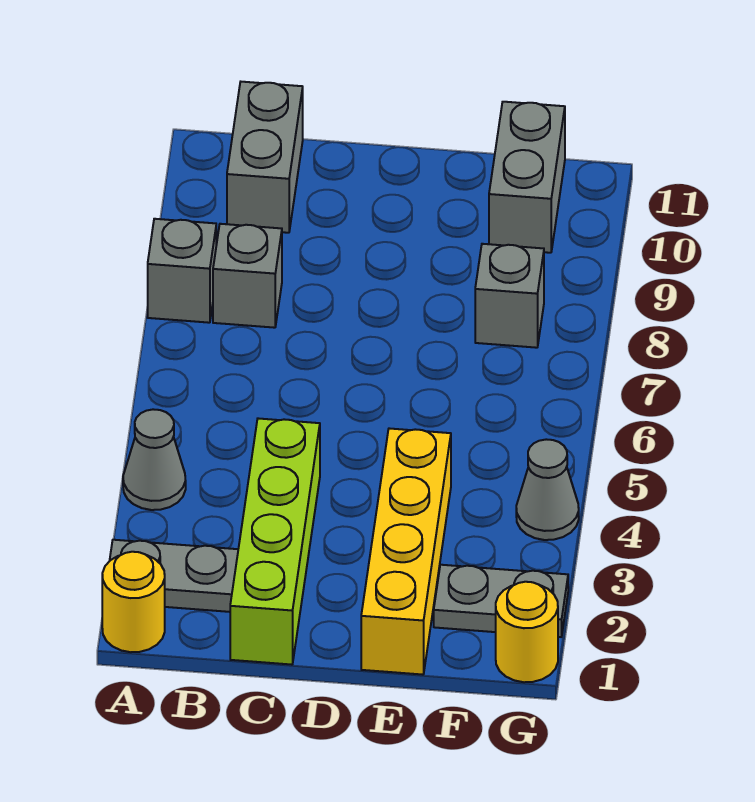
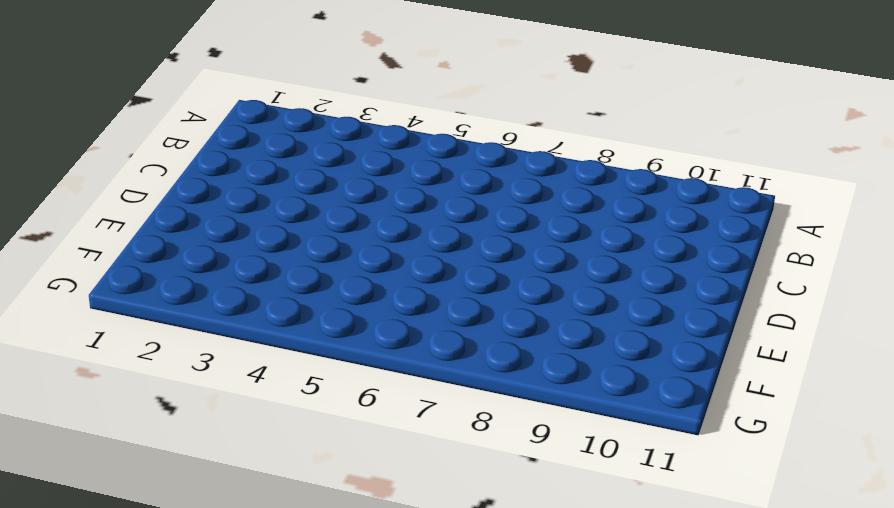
none -> yellow round brick A1 level 1
none -> grey plate A2:B2 level 1
none -> grey cone A4 level 1

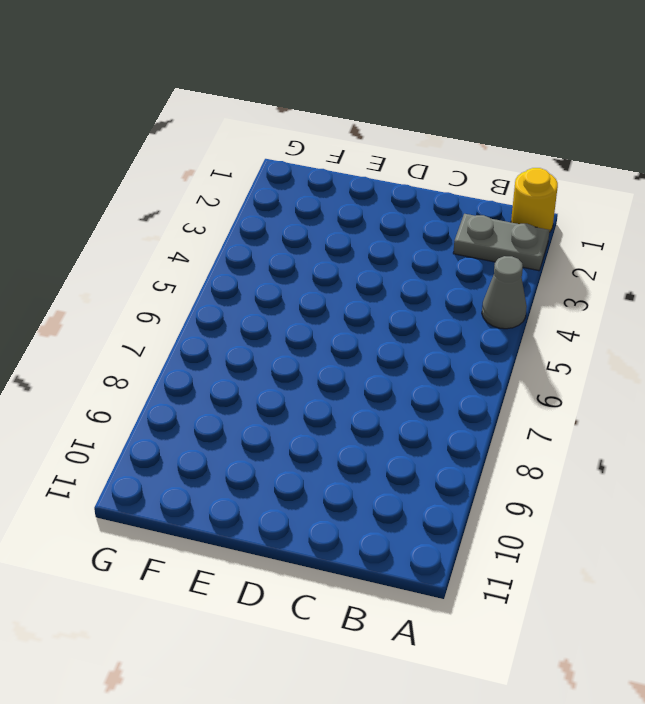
none -> grey brick A8 level 1
none -> grey brick B8 level 1
none -> grey brick B10:B11 level 1

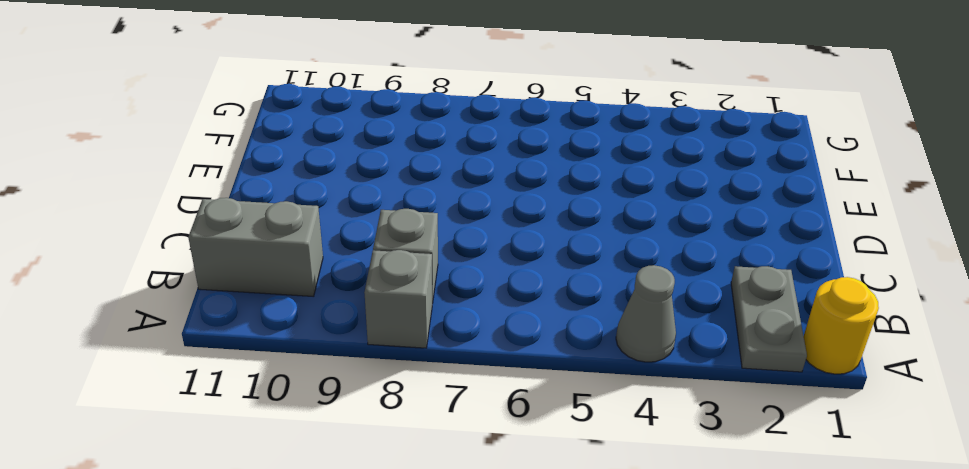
none -> lime brick C1:C4 level 1
none -> yellow brick E1:E4 level 1
none -> grey plate F2:G2 level 1

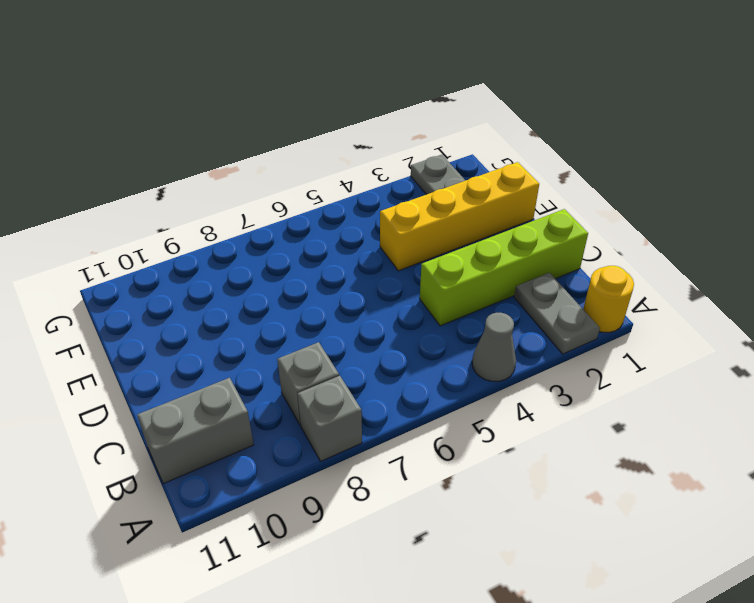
none -> grey brick F8 level 1
none -> grey brick F10:F11 level 1
none -> yellow round brick G1 level 1

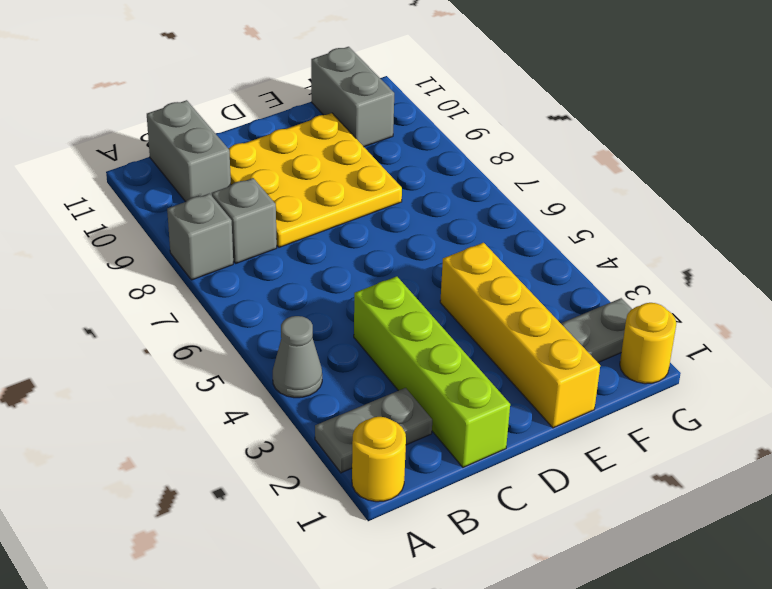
yellow plate C8:E10 level 1 -> none
none -> grey brick F8 level 1
none -> grey cone G4 level 1

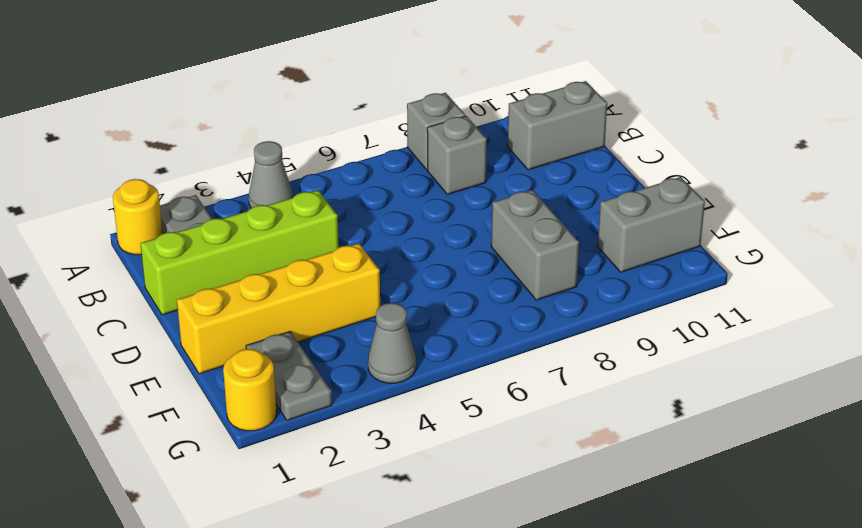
grey brick E8:F8 level 1 -> grey brick F8 level 1

